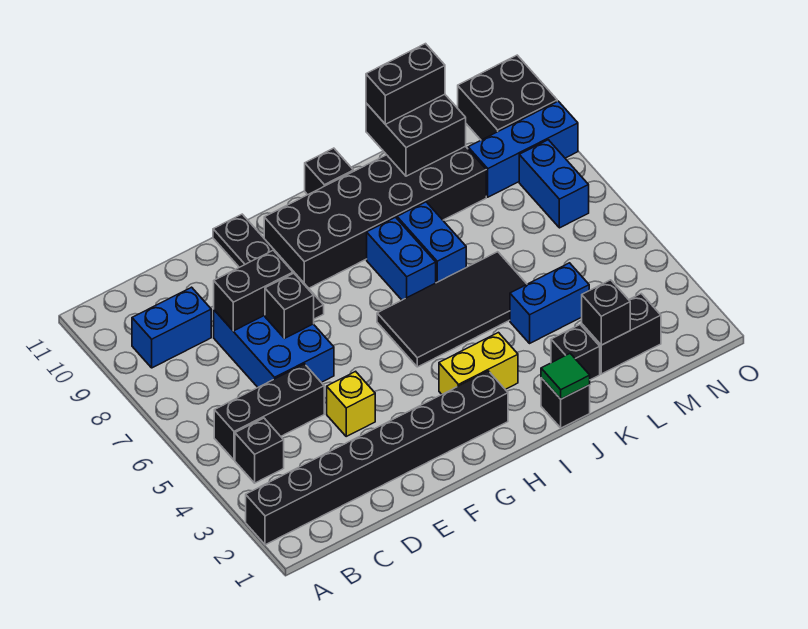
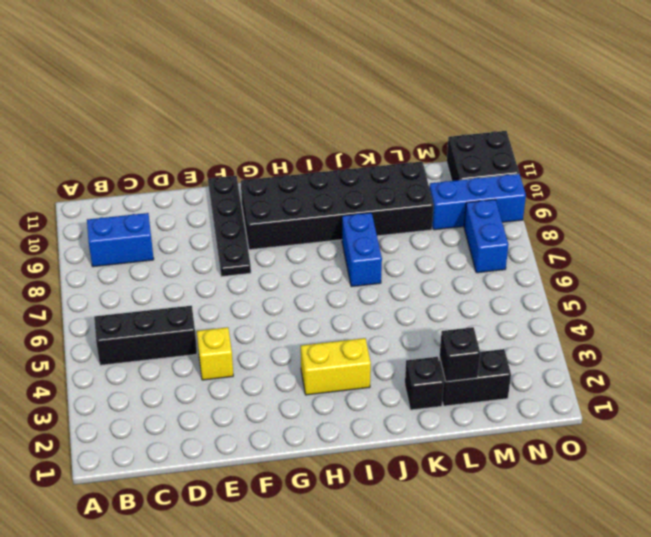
none -> black brick A2:H2 level 1
none -> black brick B4 level 1
none -> blue brick D6:E8 level 1

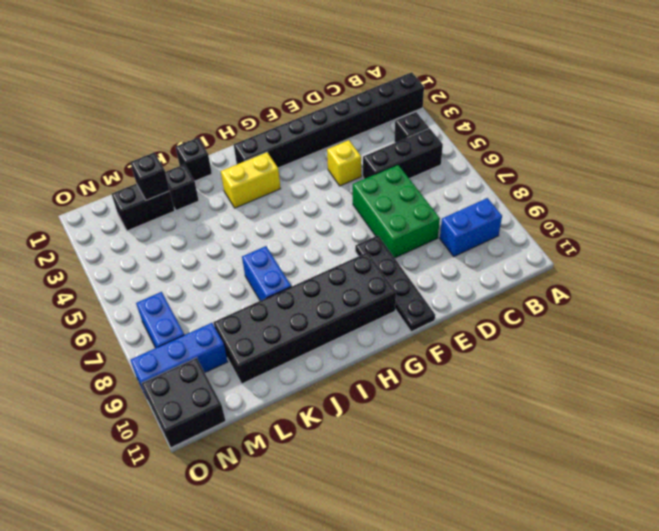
green brick D6:E8 level 1 -> blue brick D6:E8 level 1
none -> black tile H5:K6 level 1
none -> blue brick I7:I8 level 1
none -> black brick I11 level 1

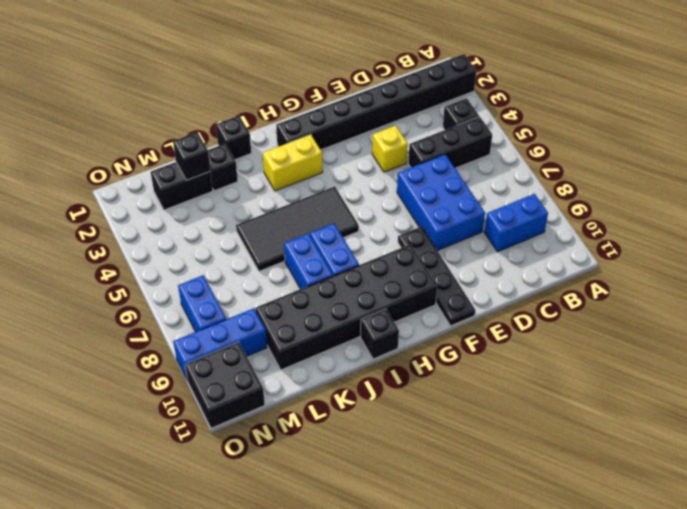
none -> blue brick K4:L4 level 1
none -> black brick D8:E8 level 2
none -> black brick E7 level 2

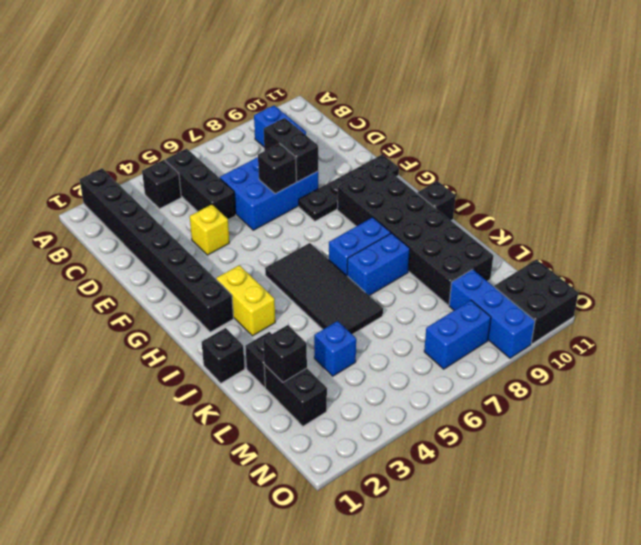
blue brick L4 level 1 -> blue brick K4:L4 level 1
none -> green tile J1 level 2
none -> black brick K10:L11 level 2
none -> black brick K11:L11 level 3

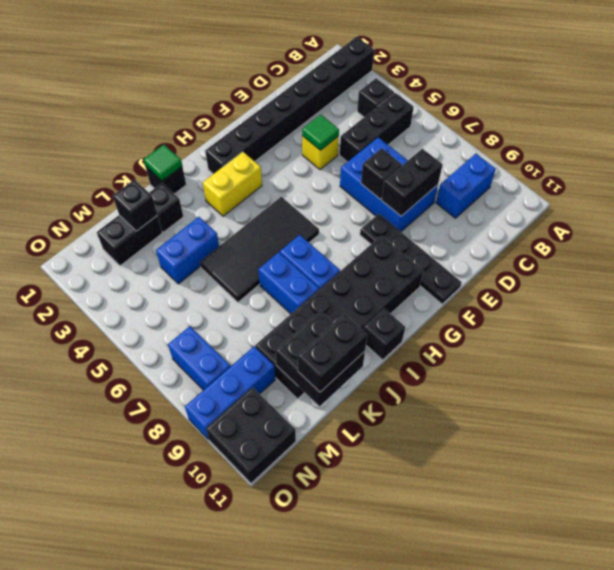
green tile E4 level 2 -> none

